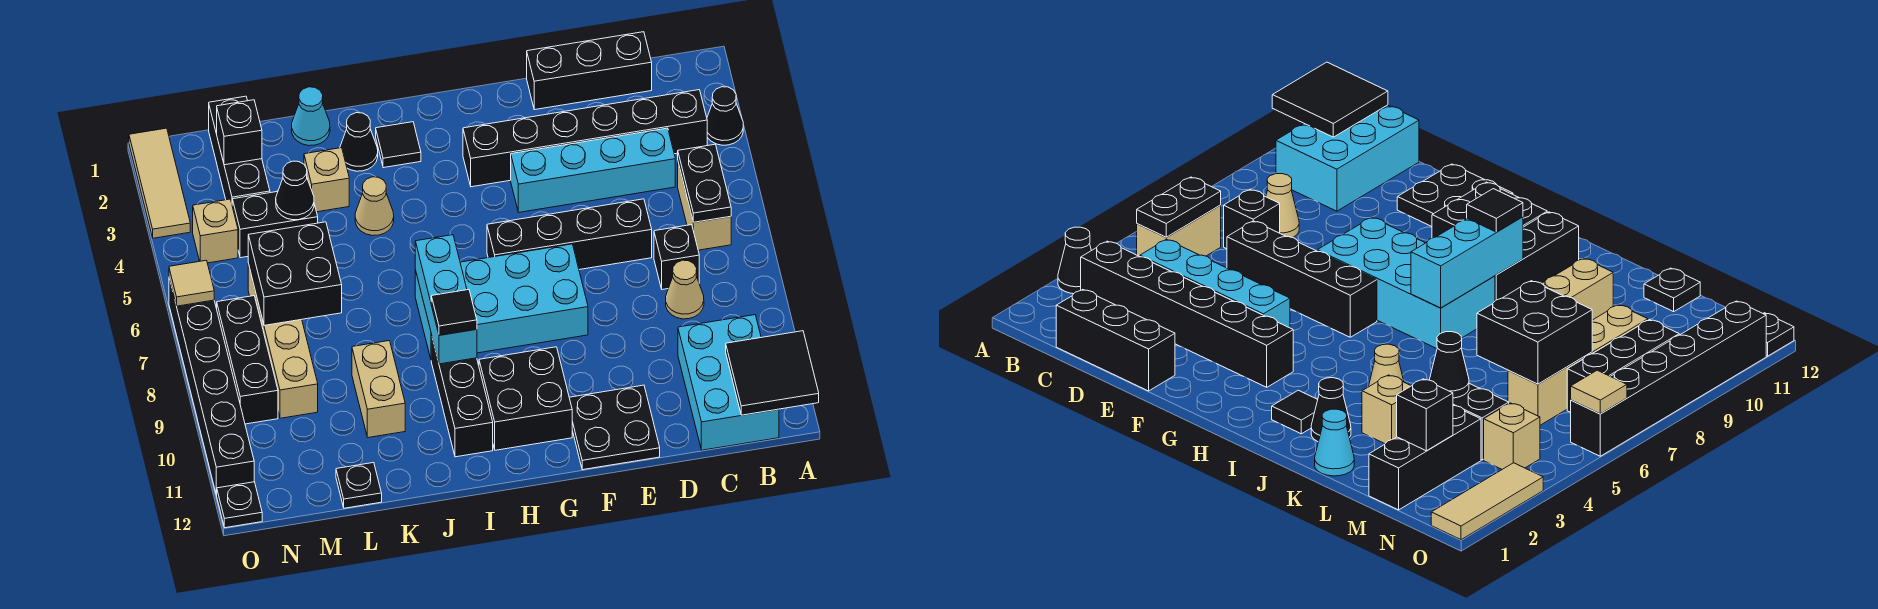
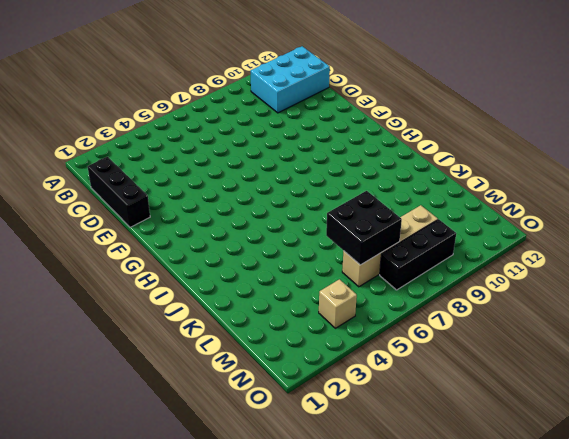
none -> black cone A3 level 1
none -> black brick B3:G3 level 1
none -> tan brick B5:B6 level 1
none -> cyan brick C4:F4 level 1

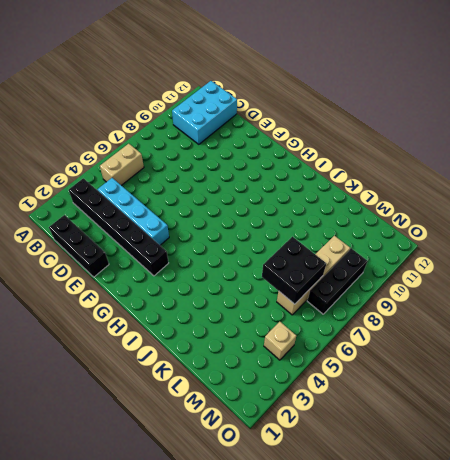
none -> black cone A3 level 1
none -> black brick C7 level 1
none -> tan cone C8 level 1
none -> black brick D6:G6 level 1

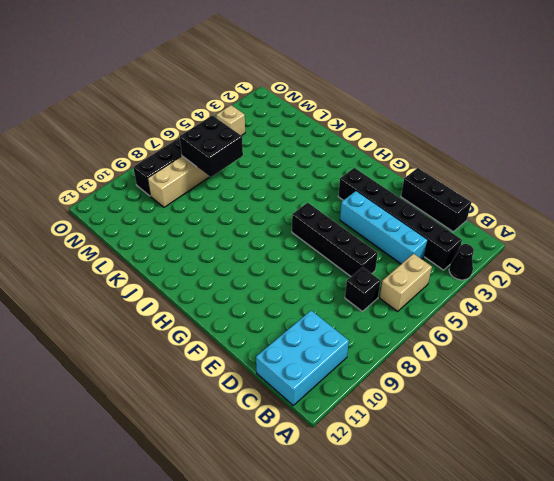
none -> tan cone C8 level 1
none -> black plate E11:F12 level 1
none -> cyan brick F7:I8 level 1
none -> black brick G10:H11 level 1

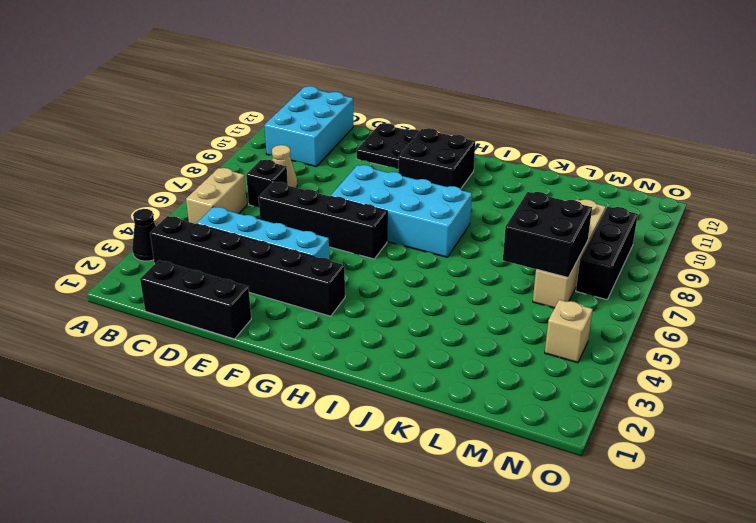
none -> black tile I2 level 1
none -> black brick I9:I11 level 1
none -> black cone J2 level 1
none -> tan cone J4 level 1

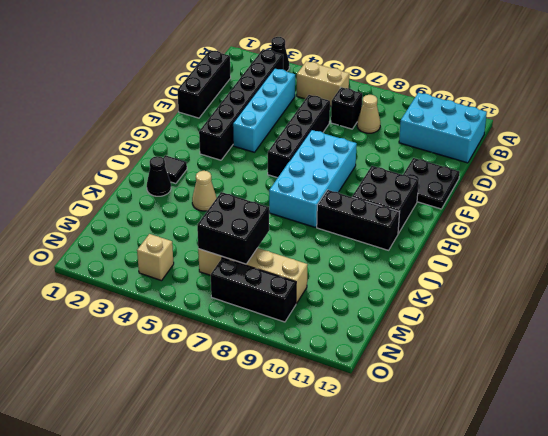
none -> cyan cone K1 level 1
none -> tan brick K3 level 1
none -> tan brick K9:K10 level 1
none -> black brick L4:M4 level 1

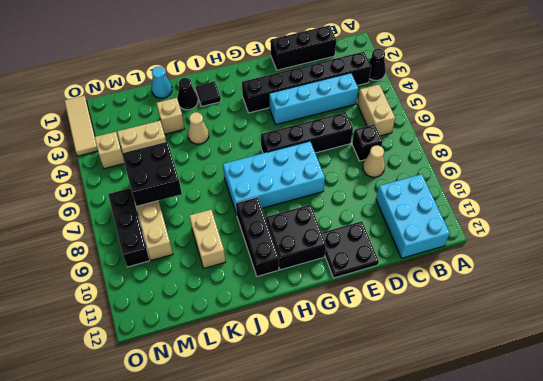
tan brick L4:M4 level 1 -> black brick L4:M4 level 1
none -> black plate L12 level 1
none -> black brick M1:M3 level 1
none -> black brick O6:O11 level 1
none -> black plate O12 level 1

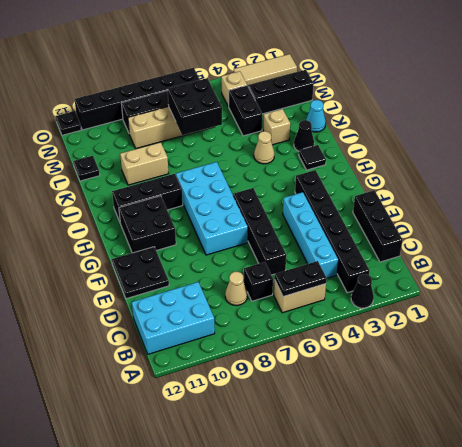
none -> black tile A11:B12 level 2
none -> cyan brick I7:I9 level 2
none -> black cone L4 level 2
none -> black brick M2 level 2

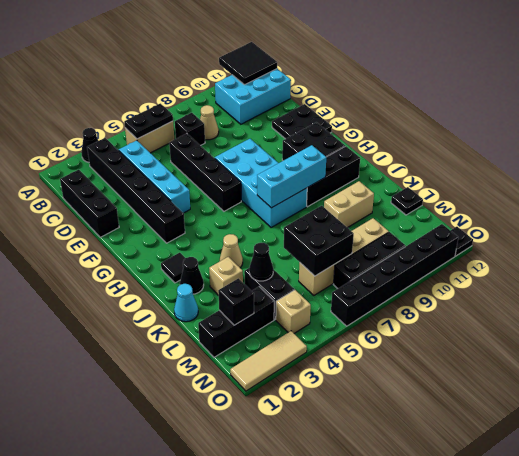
none -> tan tile O6 level 2
none -> black tile I9 level 3

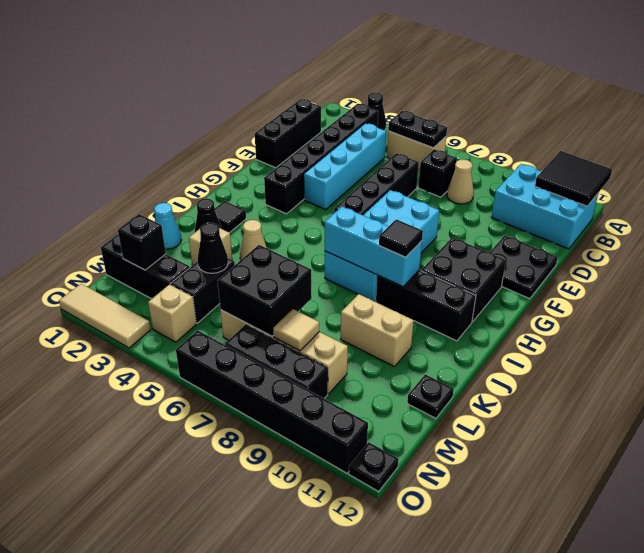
tan tile M8 level 2 -> tan tile O6 level 2

